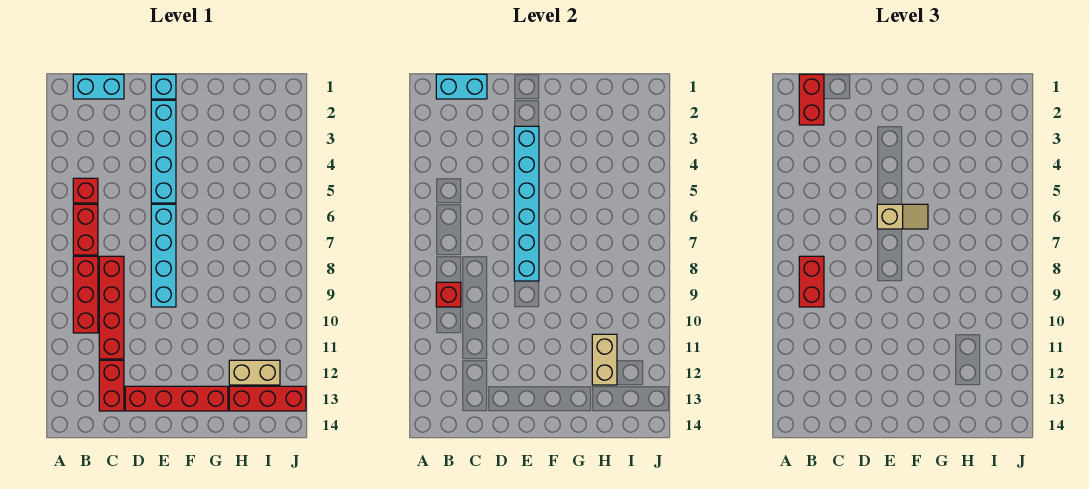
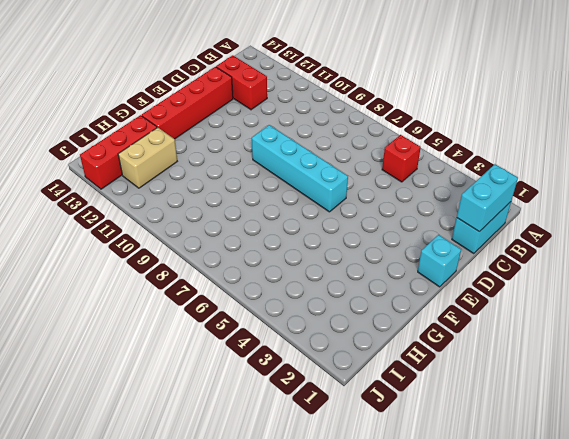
none -> red brick B6:B7 level 1
none -> red brick B8:B10 level 1
none -> red brick C8:C11 level 1

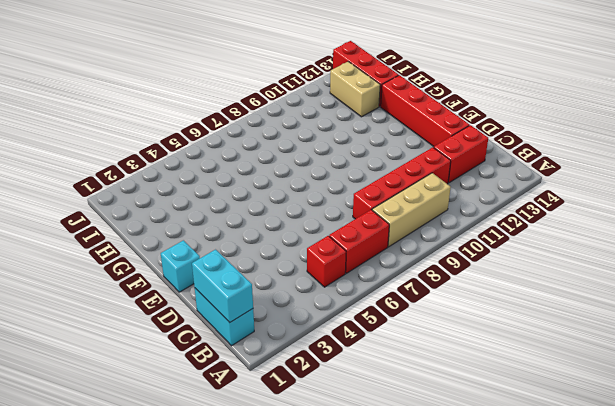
tan brick B8:B10 level 1 -> red brick B8:B10 level 1
none -> cyan brick E2:E5 level 1
none -> cyan brick E6:E9 level 1
none -> red brick B9 level 2

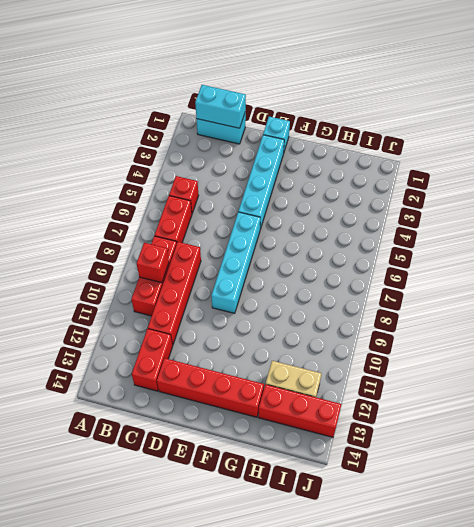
none -> cyan brick E3:E8 level 2
none -> tan brick H11:H12 level 2
none -> red brick B1:B2 level 3

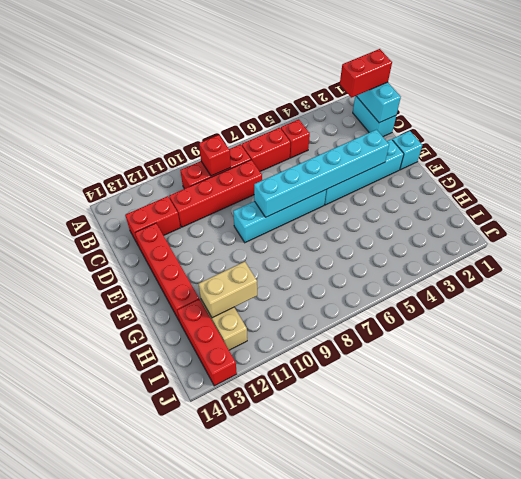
none -> red brick B8:B9 level 3
none -> tan slope E6:F6 level 3 top E

